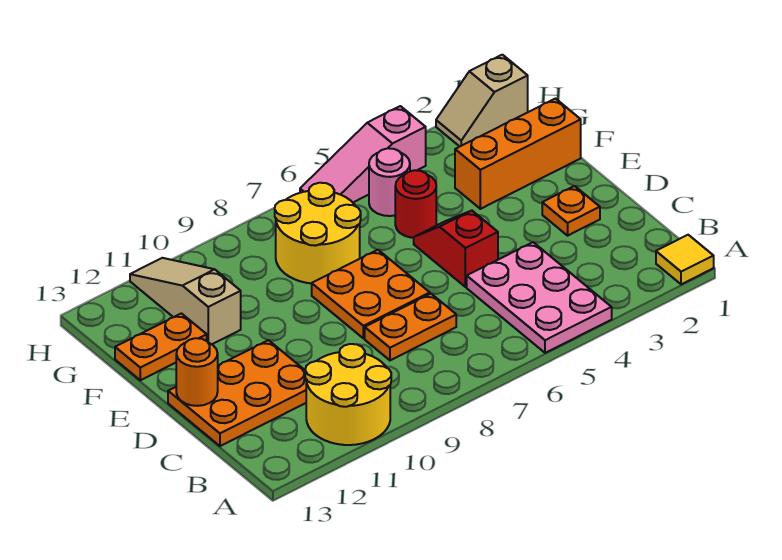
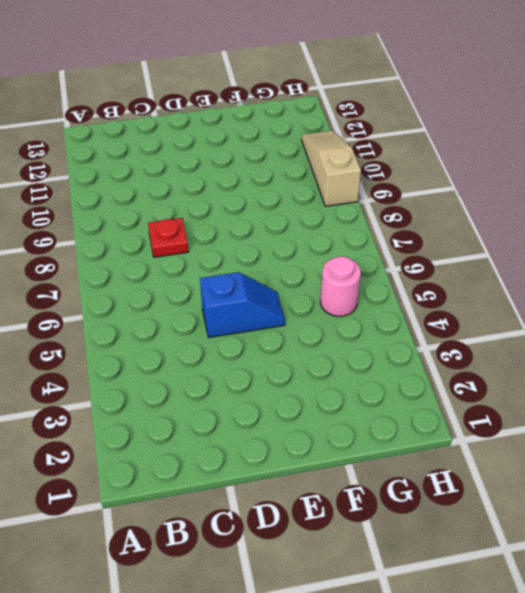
red plate C8 level 1 -> orange plate C7:C8 level 1
blue slope D5:E5 level 1 top D -> red slope D5:E5 level 1 top D
tan slope H9:H11 level 1 top 9 -> tan slope F11:H11 level 1 top F
none -> yellow tile A1 level 1
none -> pink plate A4:C5 level 1
none -> yellow round brick A10:B11 level 1

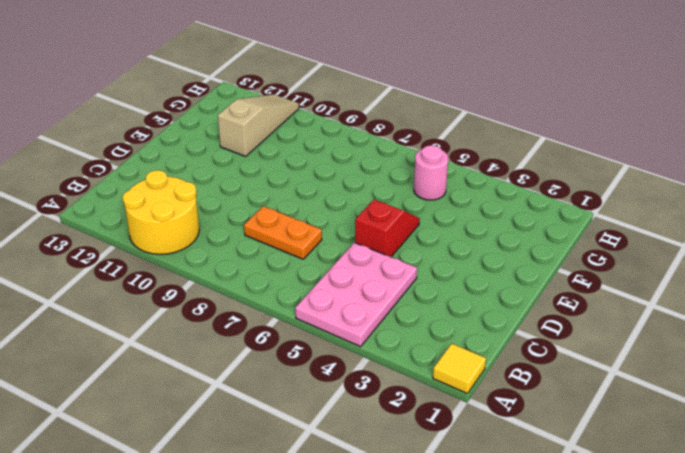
none -> orange plate C11:D13 level 1
none -> orange plate D2 level 1
none -> orange plate D7:E8 level 1

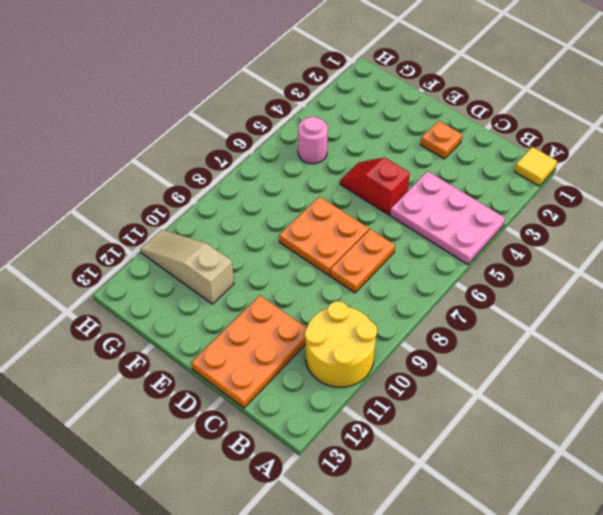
none -> orange brick F1:F3 level 1
none -> red round brick F5 level 1
none -> yellow round brick F7:G8 level 1

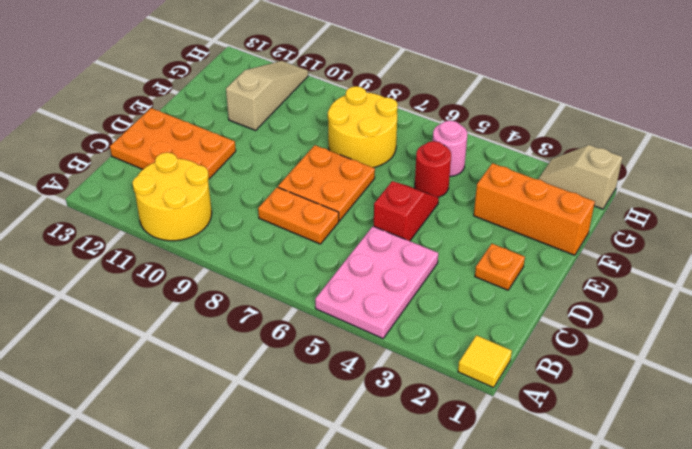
none -> orange plate F12:F13 level 1
none -> pink slope H4:H6 level 1 top 4
none -> orange round brick D13 level 2

